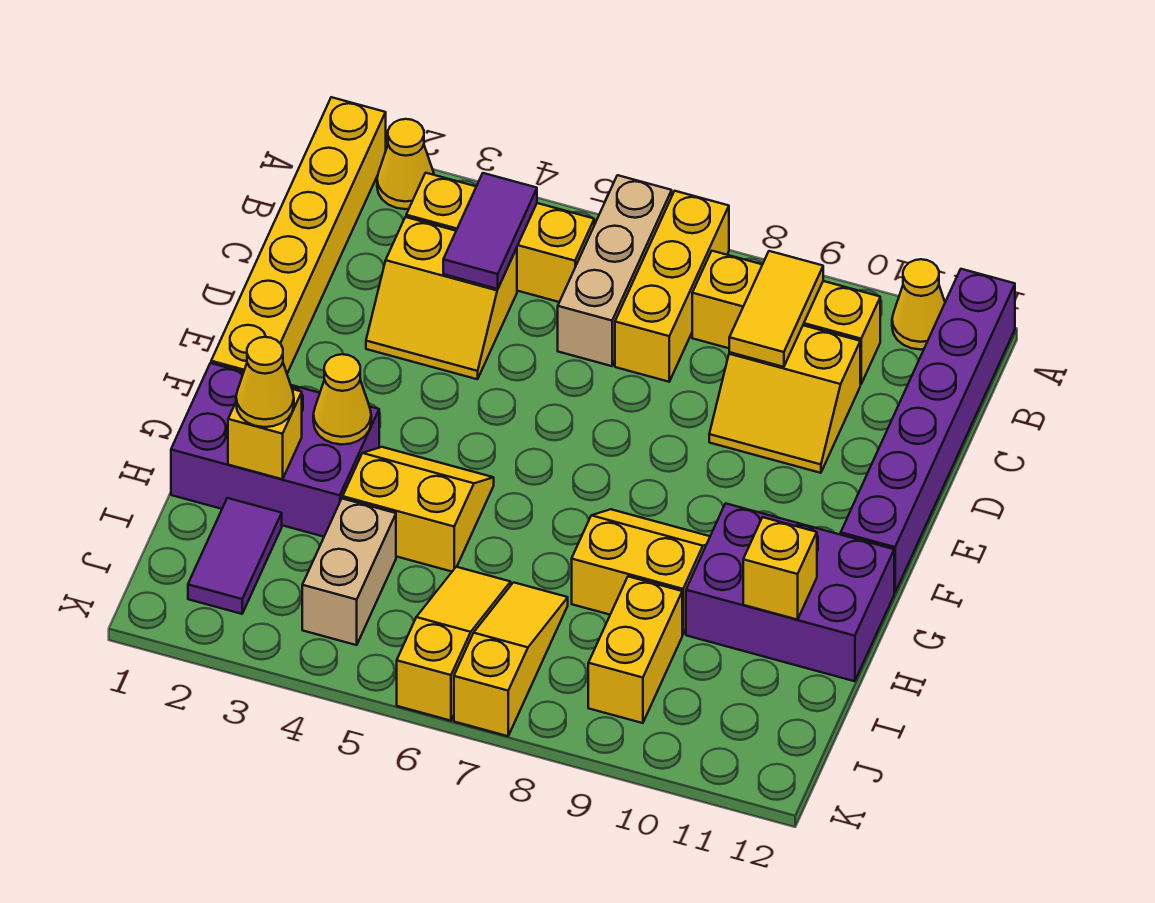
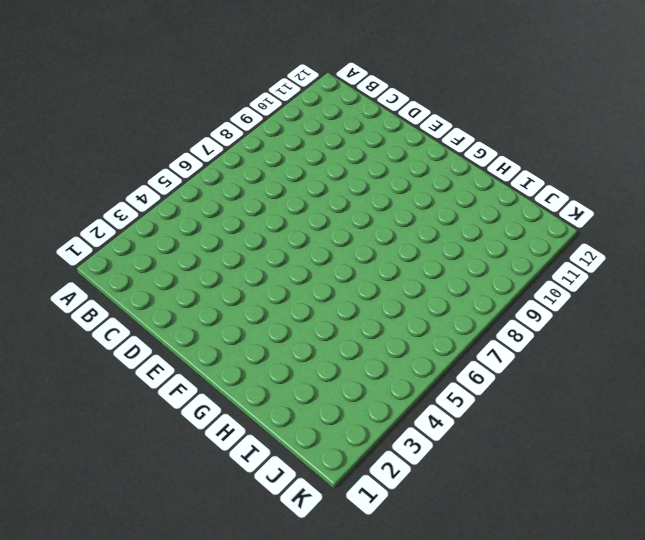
none -> yellow brick A1:F1 level 1
none -> yellow cone A2 level 1
none -> tan brick A6:C6 level 1

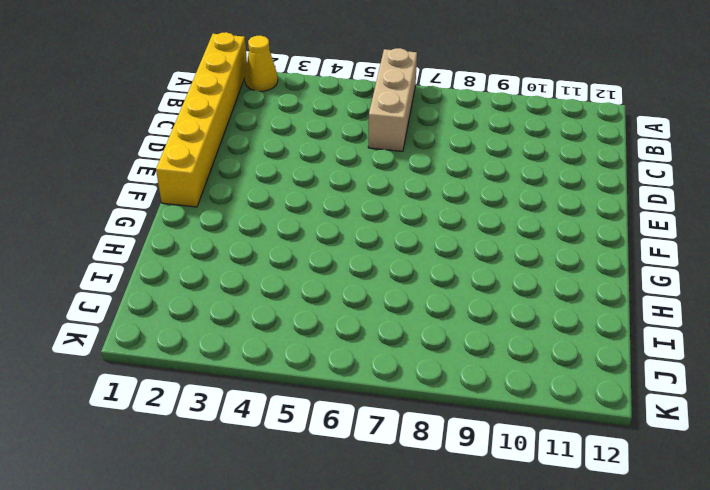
none -> yellow brick A7:C7 level 1
none -> yellow cone A11 level 1
none -> purple brick A12:F12 level 1

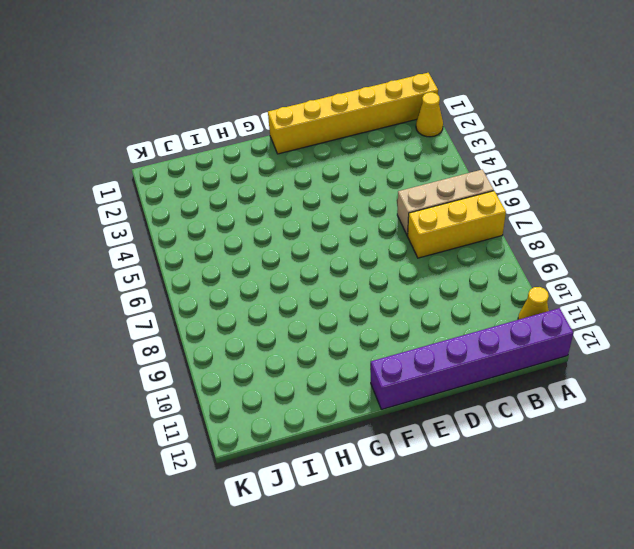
none -> yellow brick B3:B5 level 1
none -> yellow brick B8:B10 level 1
none -> yellow slope C3:D4 level 1 top C

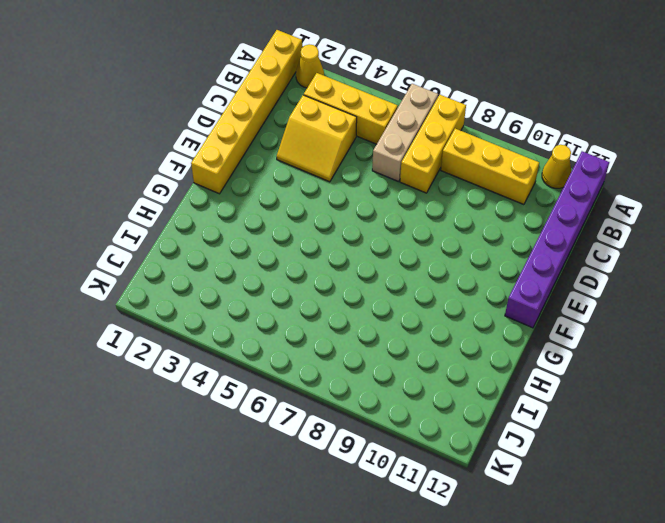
none -> yellow slope C9:D10 level 1 top C
none -> purple brick G1:H3 level 1
none -> yellow slope G4:H5 level 1 top H

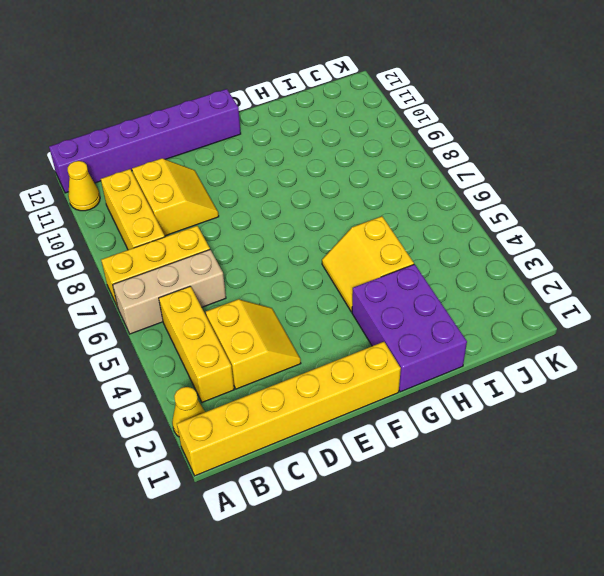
none -> yellow slope G8:H9 level 1 top H
none -> purple brick G10:H12 level 1
none -> purple tile I2:J2 level 1

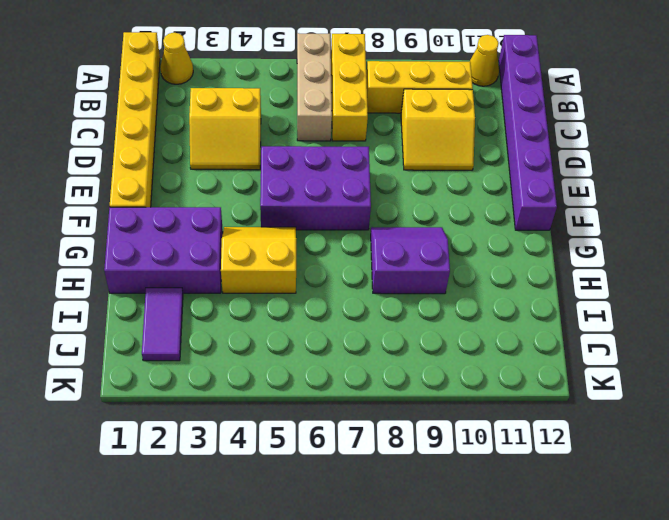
purple brick E5:F7 level 1 -> purple brick G10:H12 level 1
purple slope G8:H9 level 1 top H -> yellow slope G8:H9 level 1 top H
none -> yellow brick B3:B5 level 1
none -> tan brick I4:J4 level 1
none -> yellow slope I6:K6 level 1 top K

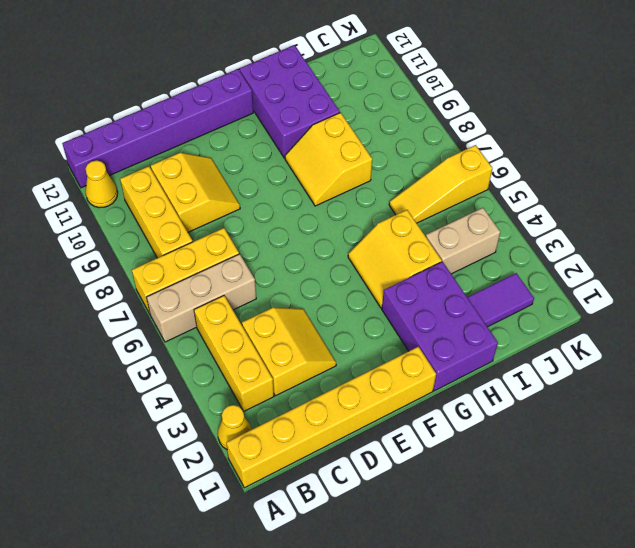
none -> yellow slope I7:K7 level 1 top K
none -> yellow brick I9:J9 level 1
none -> purple tile B4:C4 level 2

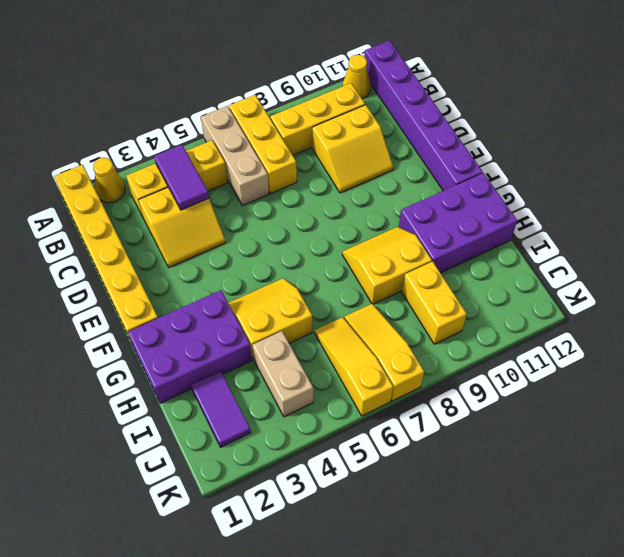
none -> yellow tile B9:C9 level 2
none -> yellow cone G3 level 2
none -> yellow brick H2 level 2

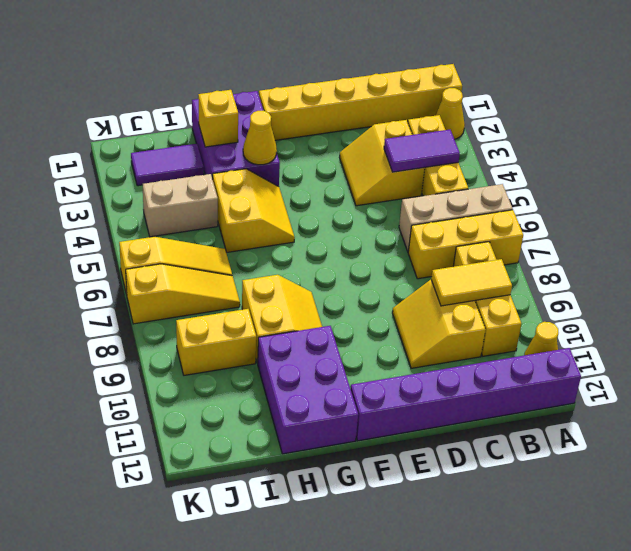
none -> yellow brick H11 level 2
none -> yellow cone H2 level 3

